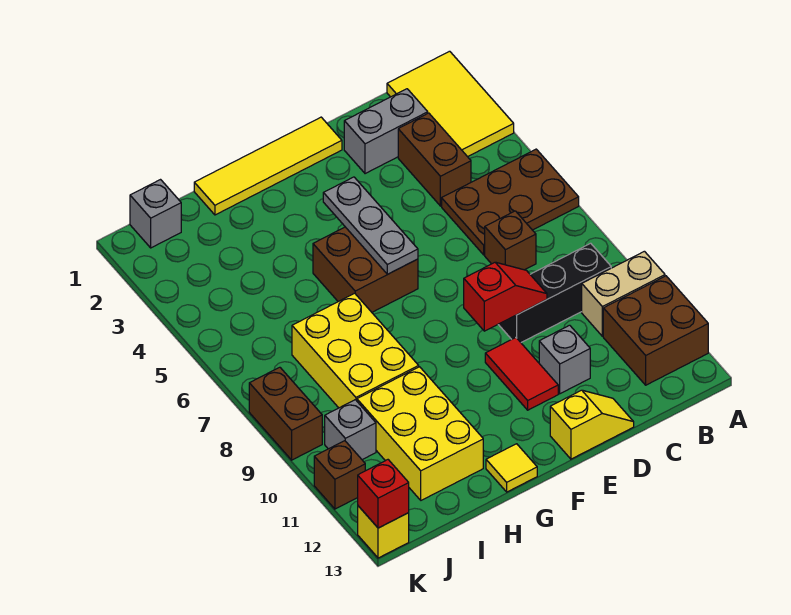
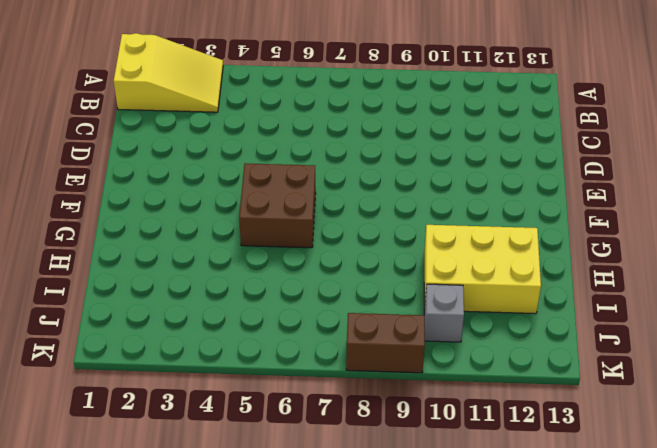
yellow slope A1:B3 level 1 top 1 -> yellow tile A1:B3 level 1
none -> brown plate A5:C6 level 1
none -> tan brick A10:B10 level 1
none -> brown brick A11:B12 level 1

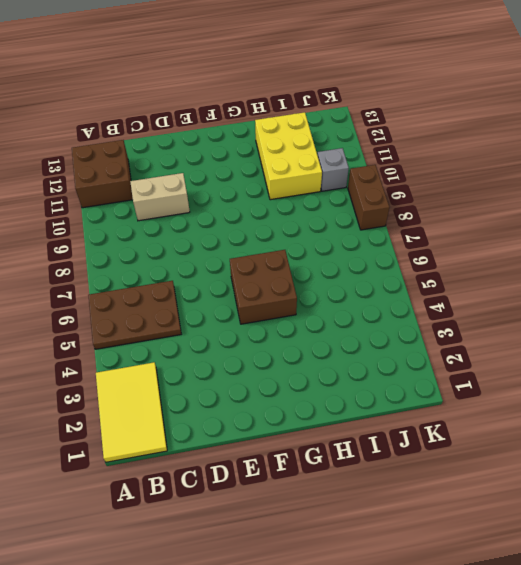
tan brick C10:D10 level 1 -> tan brick A10:B10 level 1
none -> black brick B9:D9 level 1
none -> grey brick C2:D2 level 1
none -> brown brick C3:C4 level 1

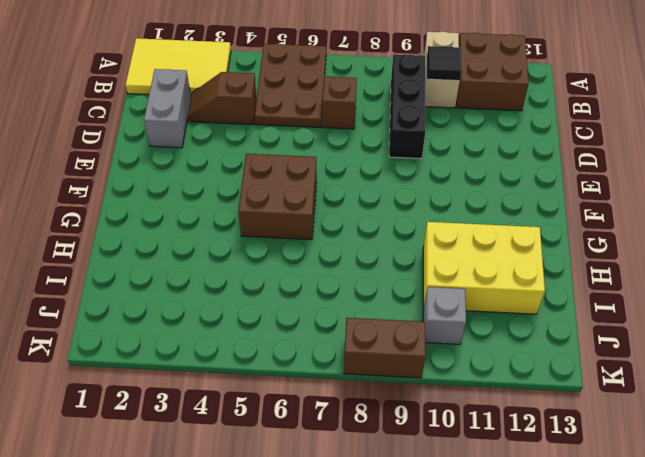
black tile B10 level 2 -> none
brown slope C3:C4 level 1 top 4 -> brown brick C3:C4 level 1
none -> grey brick D11 level 1
none -> yellow slope D13:E13 level 1 top E
none -> yellow tile E1:H1 level 1

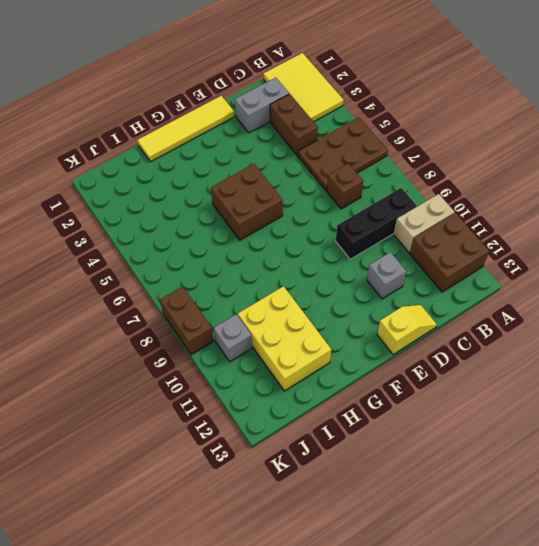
none -> red tile E10:E11 level 1
none -> yellow tile G13 level 1
none -> yellow brick H7:I9 level 1

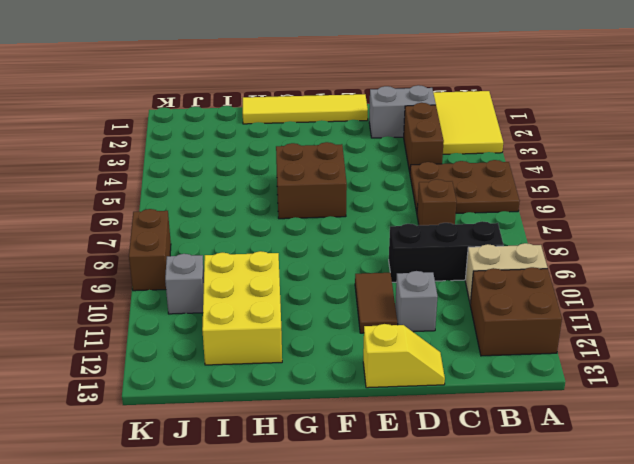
brown tile E10:E11 level 1 -> red tile E10:E11 level 1
none -> yellow tile G13 level 1
none -> yellow brick H7:I9 level 1
none -> grey brick J1 level 1

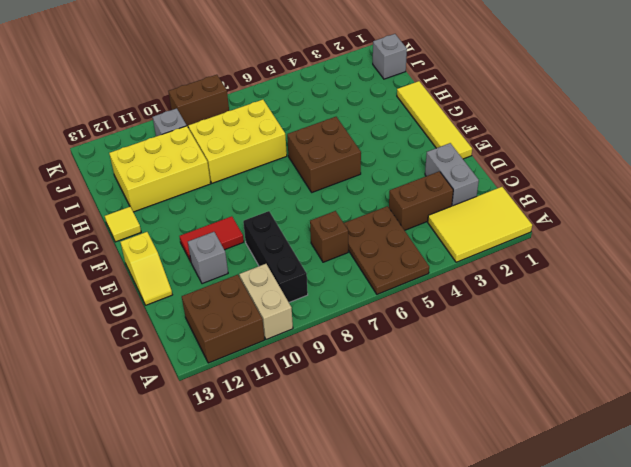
none -> brown brick K11 level 1
none -> yellow brick K13 level 1
none -> red slope D9:E9 level 2 top E

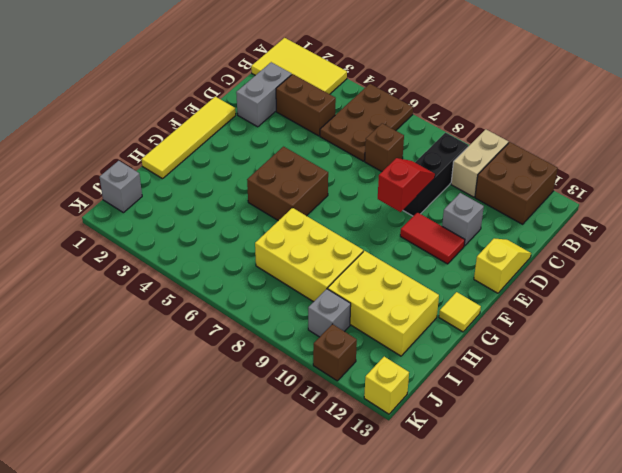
none -> brown brick K8:K9 level 1
none -> grey plate F4:F6 level 2
none -> red brick K13 level 2

